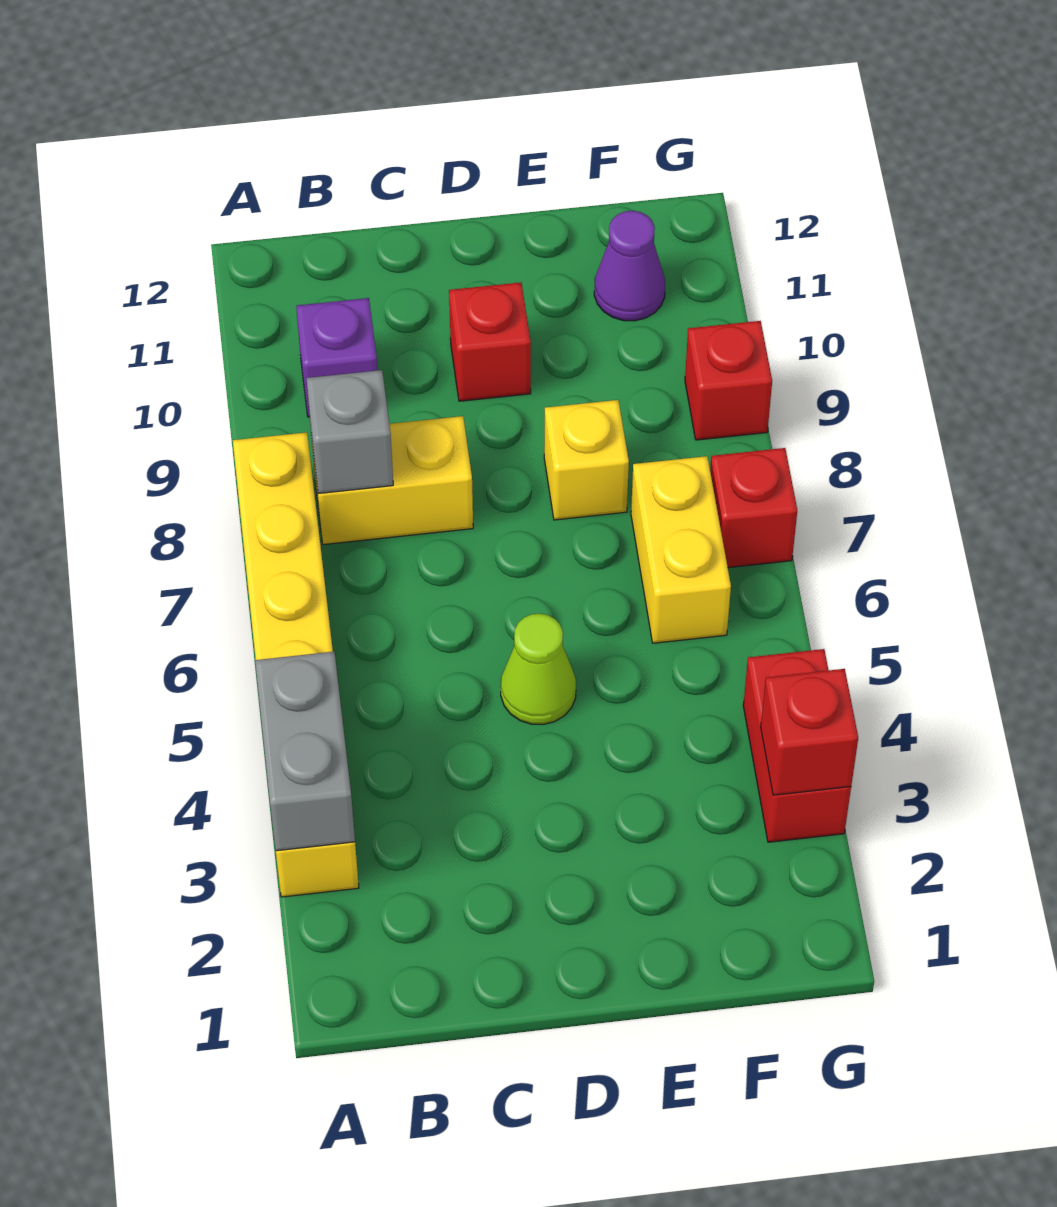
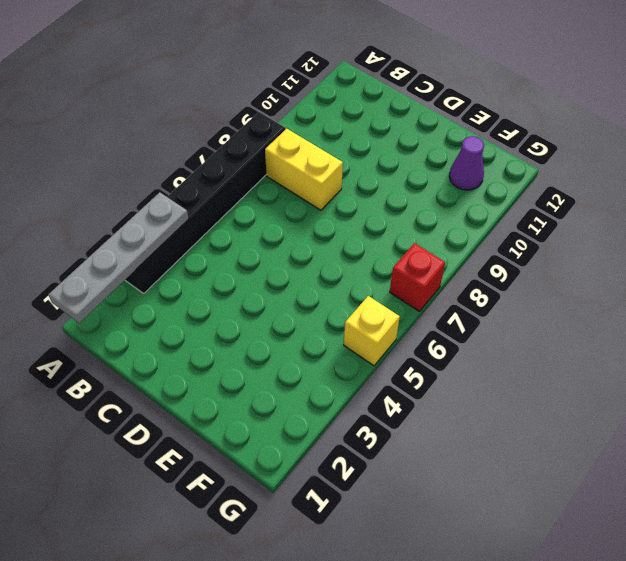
grey plate A1:A4 level 2 -> grey brick A3:A4 level 2
black brick A3:A8 level 1 -> yellow brick A3:A8 level 1
yellow brick G5 level 1 -> yellow brick E8 level 1
none -> purple brick B10 level 1
none -> lime cone D5 level 1
none -> red brick D10 level 1

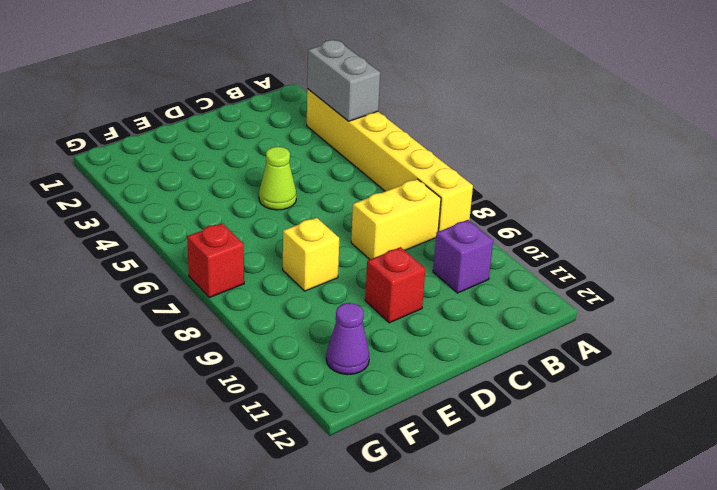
none -> yellow brick F6:F7 level 1
none -> red brick G3:G4 level 1
none -> red brick G9 level 1

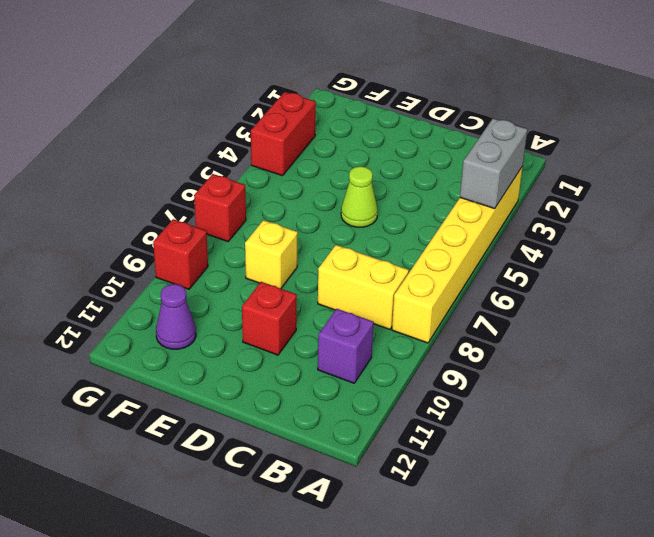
none -> yellow brick F6:F7 level 1
none -> grey brick B8 level 2
none -> red brick G3 level 2

